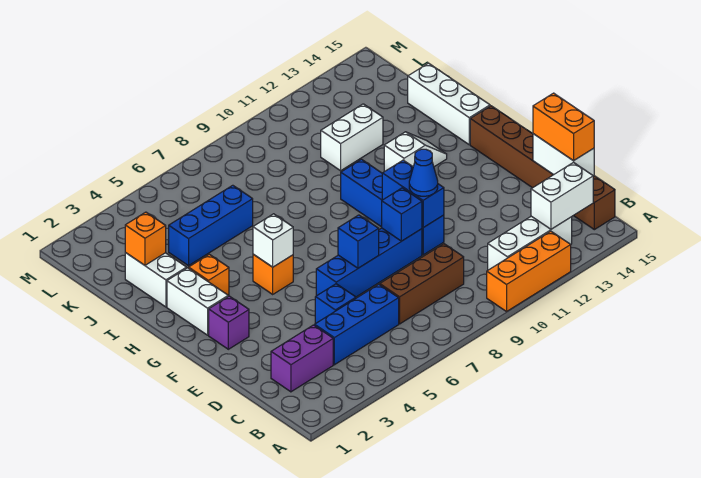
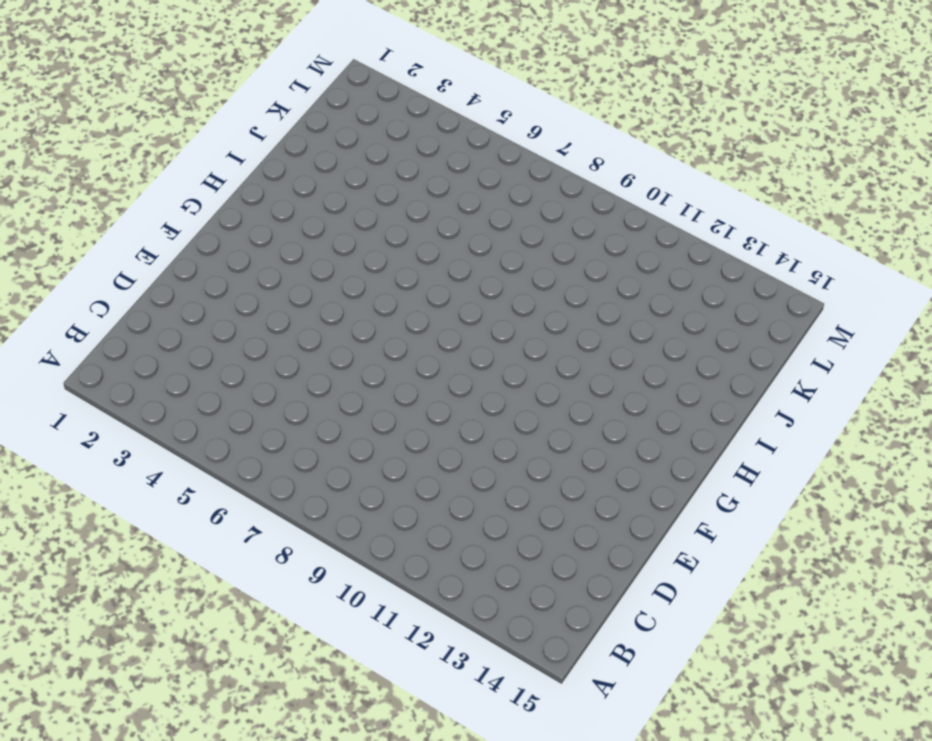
none -> orange brick A10:A12 level 1
none -> white brick B11:B13 level 1
none -> brown brick B15:G15 level 1

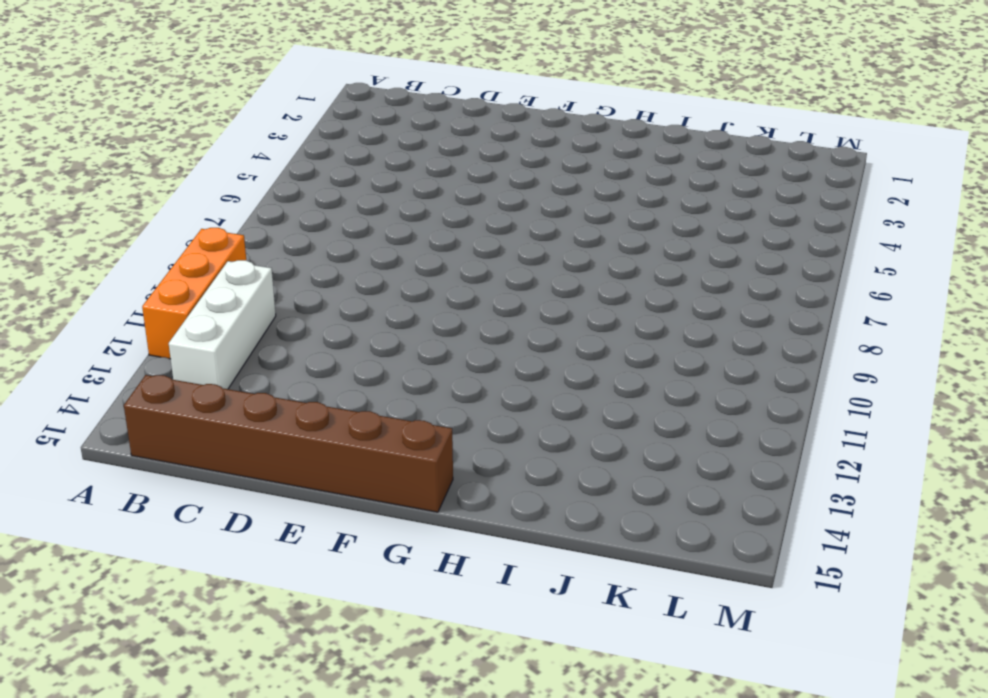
none -> purple brick C2:C3 level 1
none -> blue brick C4:C6 level 1
none -> brown brick C7:C9 level 1

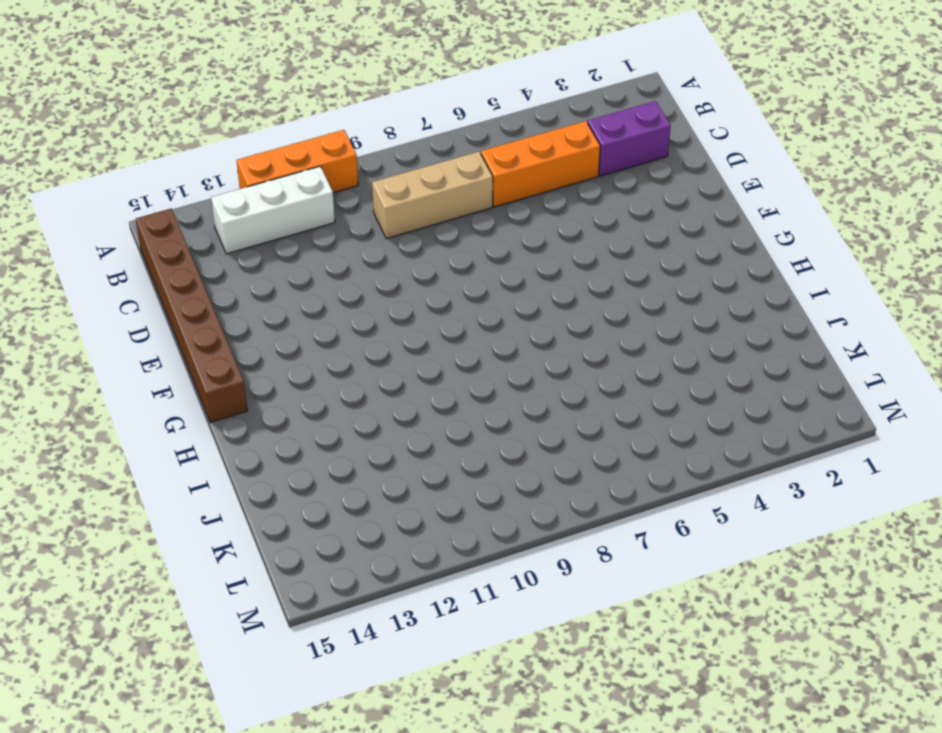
orange brick C4:C6 level 1 -> blue brick C4:C6 level 1
tan brick C7:C9 level 1 -> brown brick C7:C9 level 1
none -> blue brick D5 level 1
none -> blue brick E6:E9 level 1
none -> blue brick E10:H10 level 1

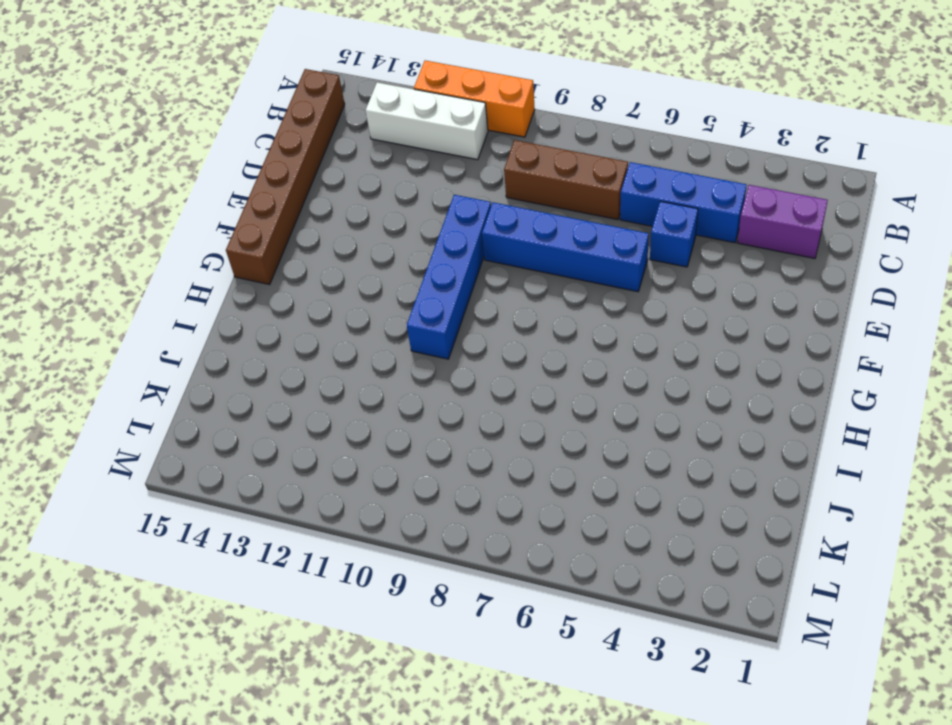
none -> purple brick F2 level 1
none -> white brick G2:H2 level 1
none -> orange brick G5 level 1

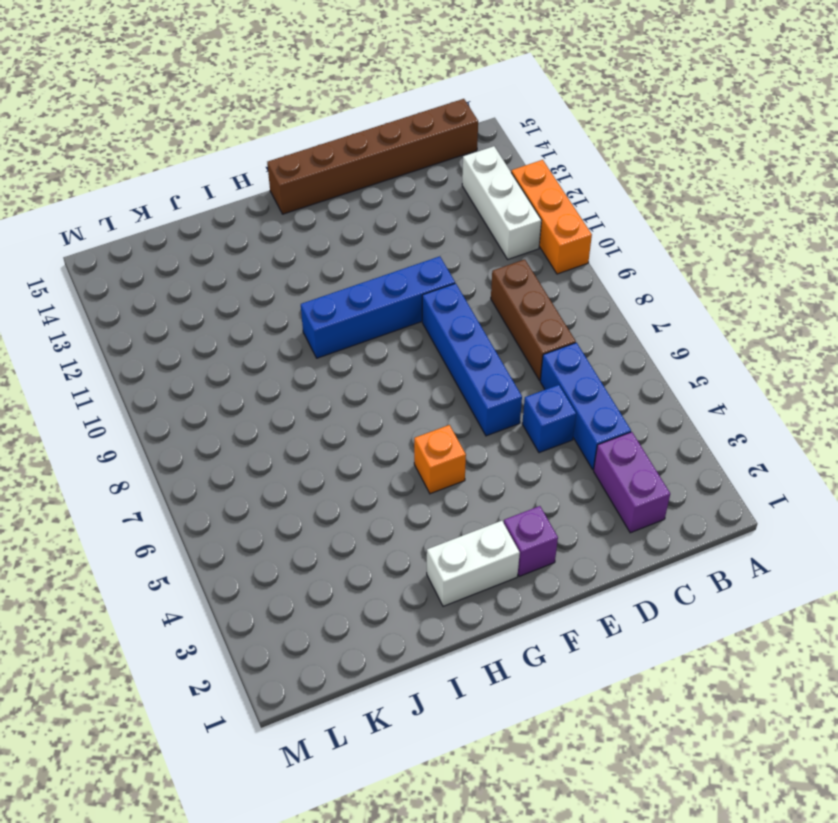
none -> orange brick H3 level 1
none -> white slope H12:H13 level 1 top 12
none -> white brick H15:J15 level 1

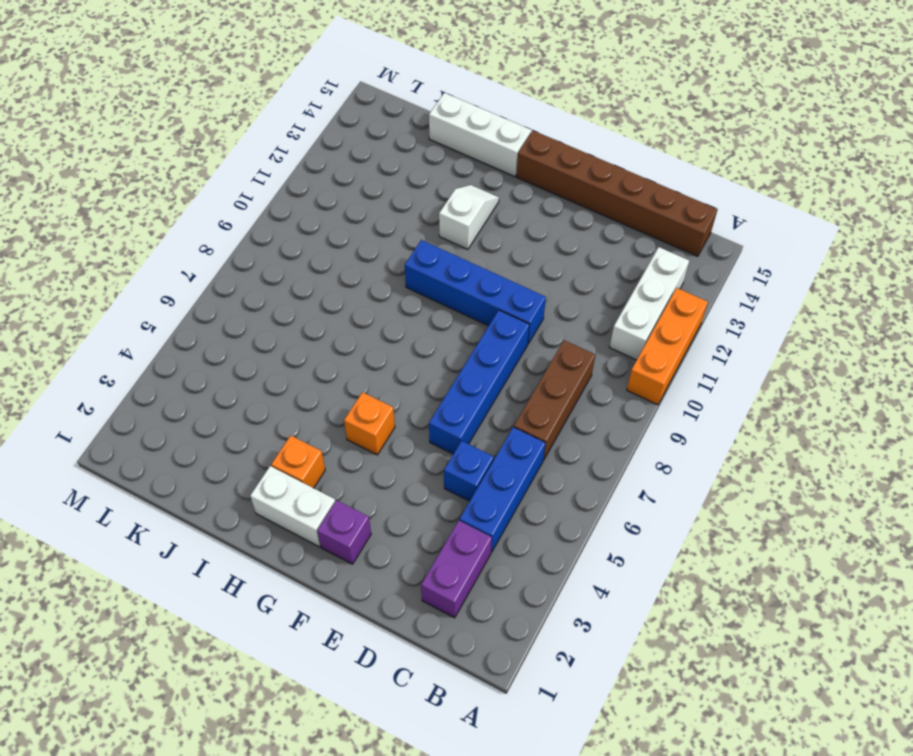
none -> white brick I2:J2 level 1
none -> blue brick J4:J6 level 1
none -> white brick J11:J12 level 1

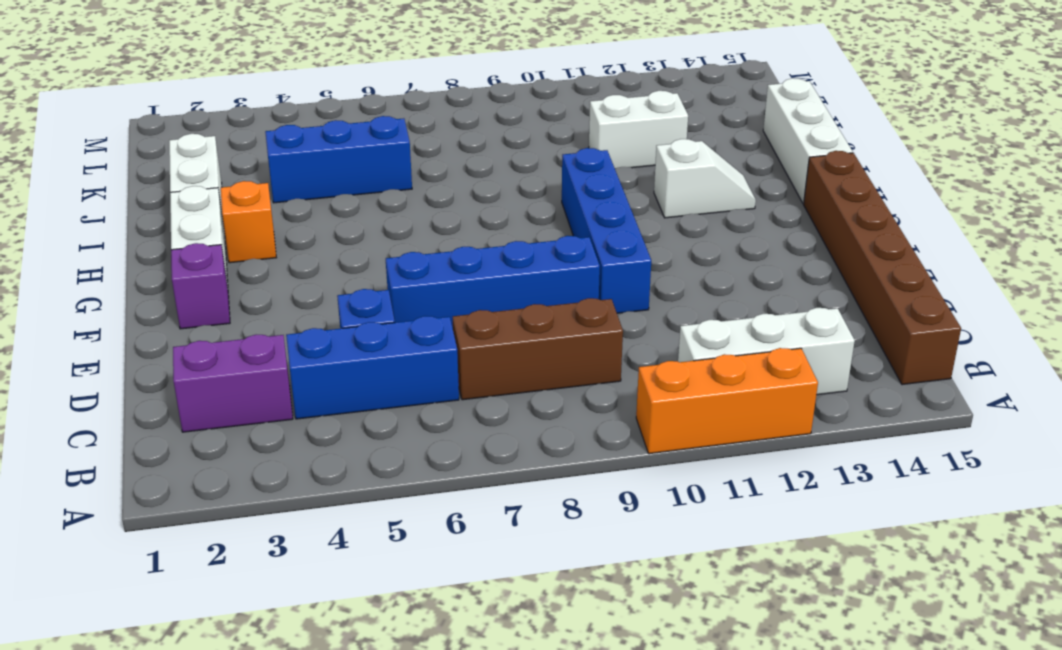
none -> orange brick G5 level 1
none -> white brick B13:B14 level 2
none -> white brick C15:D15 level 2

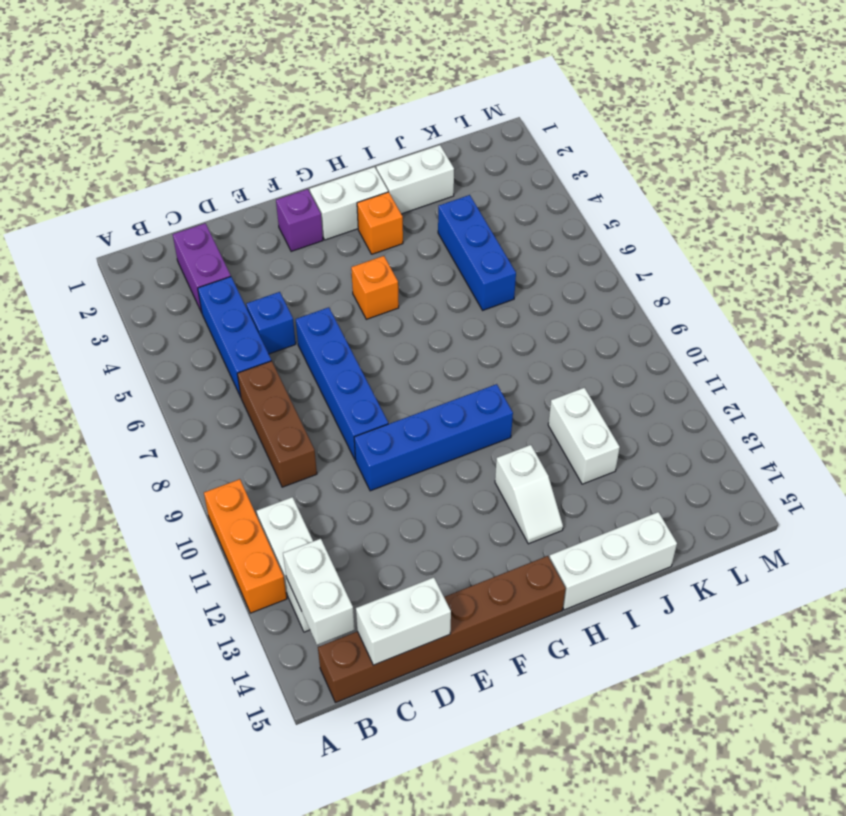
none -> blue brick E7 level 2
none -> blue brick E9 level 2
none -> blue brick E10:F10 level 2

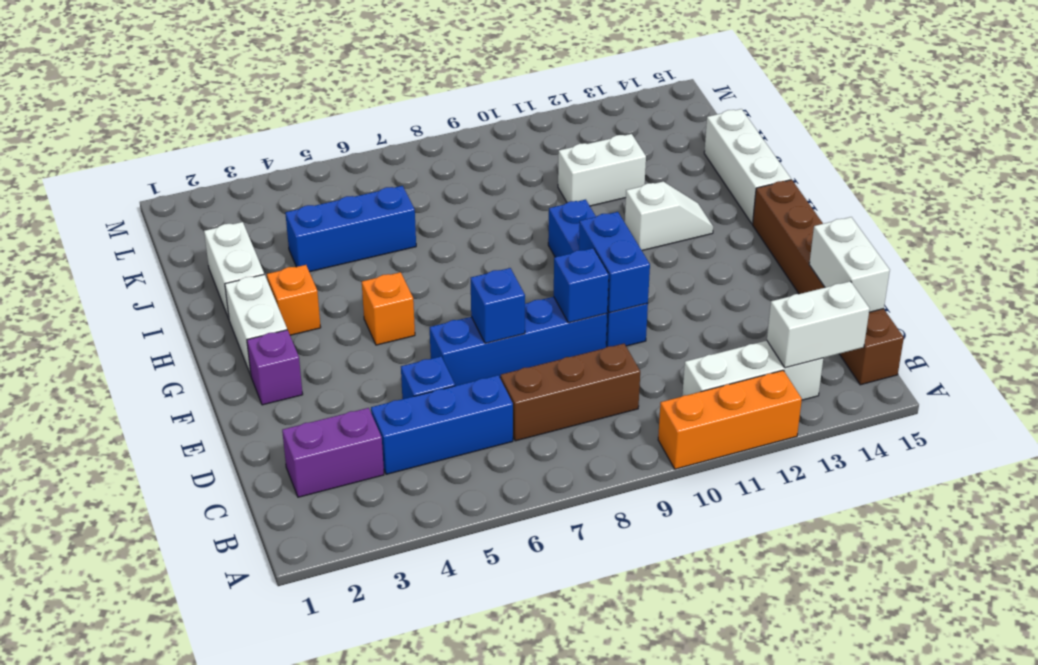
none -> white brick G5 level 2
none -> orange brick J2 level 2
none -> orange brick C15:D15 level 3

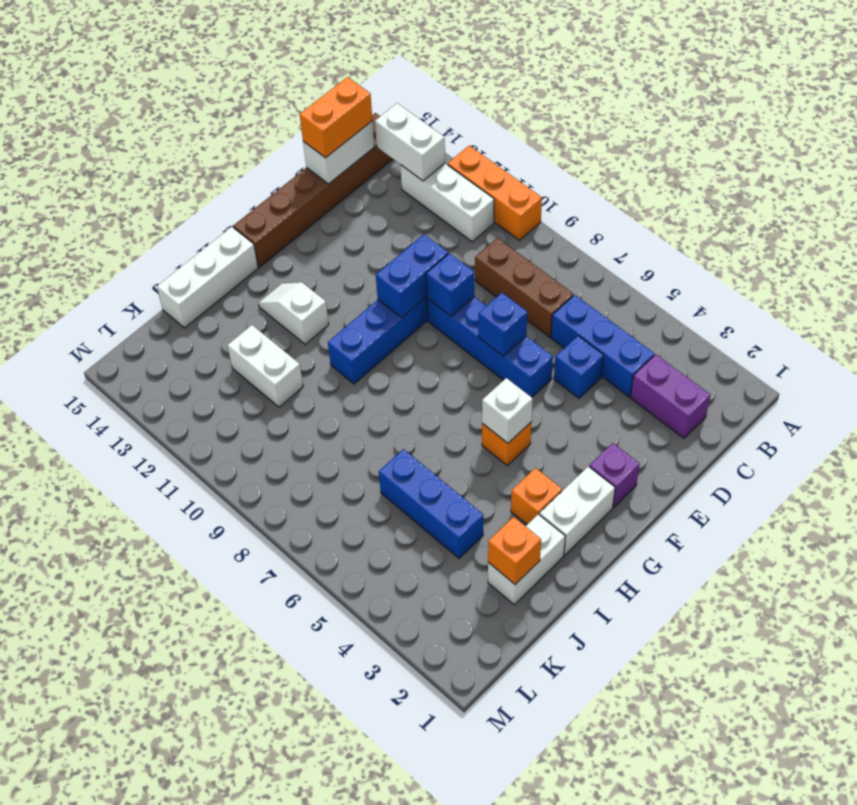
none -> blue cone E10 level 3

